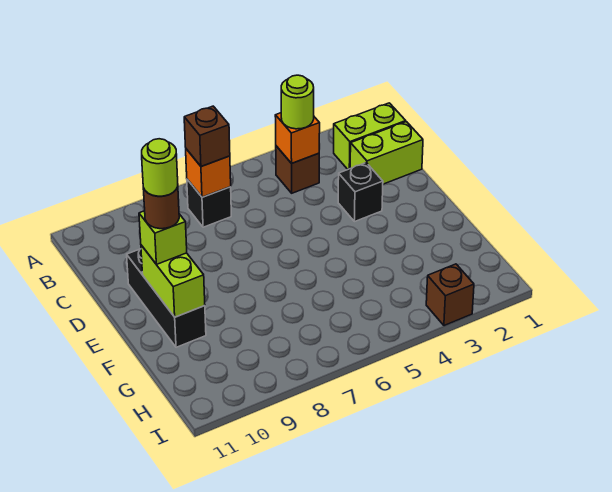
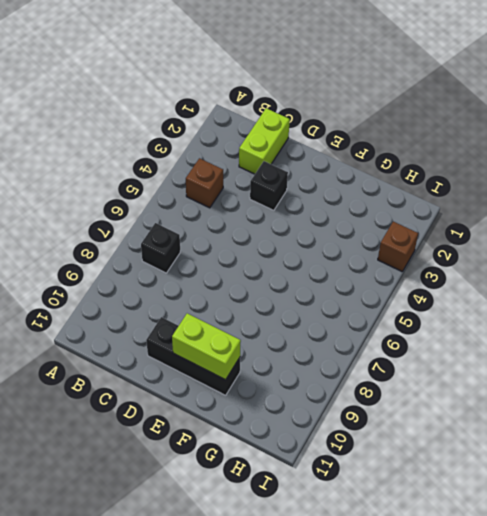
none -> lime brick B1:B2 level 1
none -> orange brick B4 level 2
none -> orange brick B7 level 2

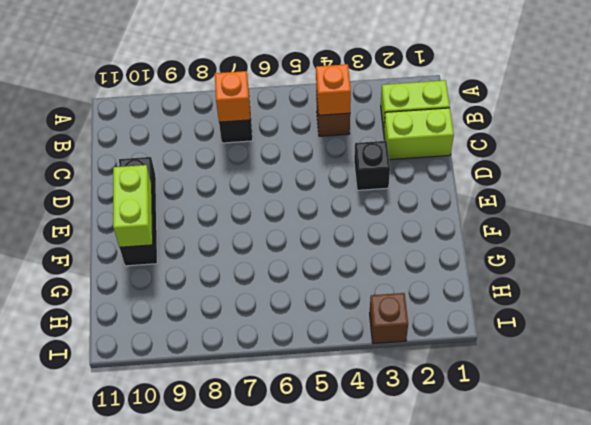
none -> lime round brick B4 level 3
none -> brown brick B7 level 3
none -> lime brick E10 level 3

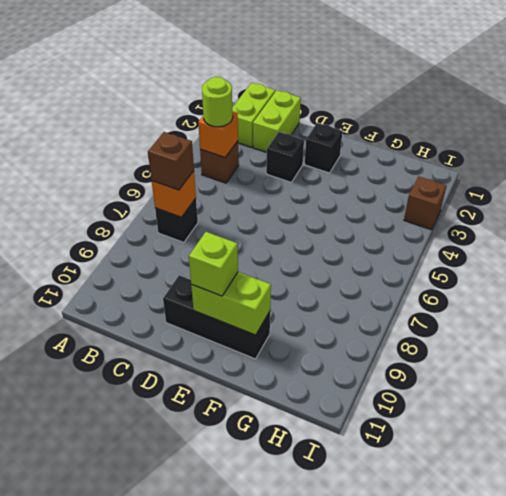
black brick E2 level 1 -> none
none -> brown round brick E10 level 4
none -> lime round brick E10 level 5

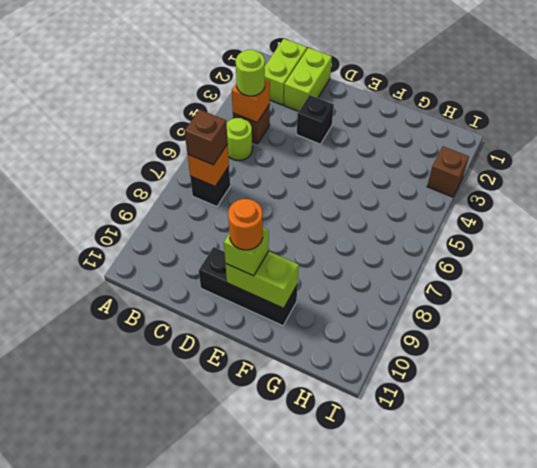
lime round brick B5 level 1 -> lime round brick E10 level 5
orange round brick E10 level 4 -> brown round brick E10 level 4

